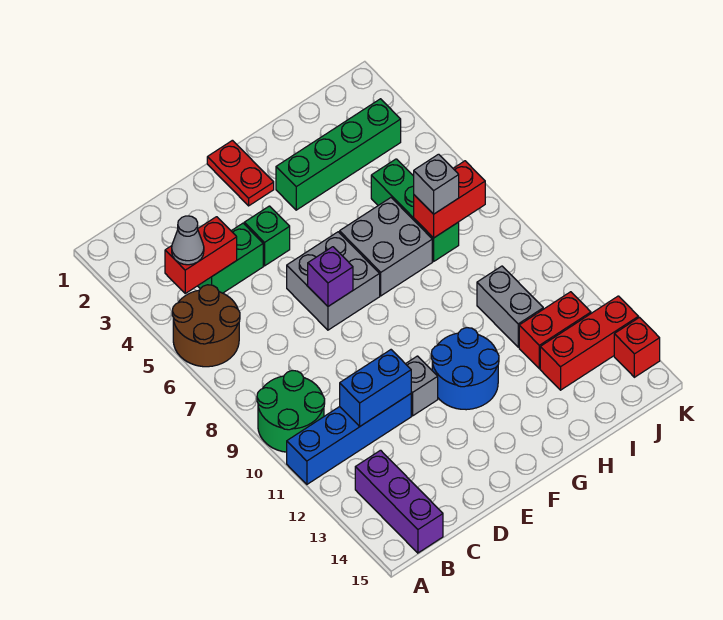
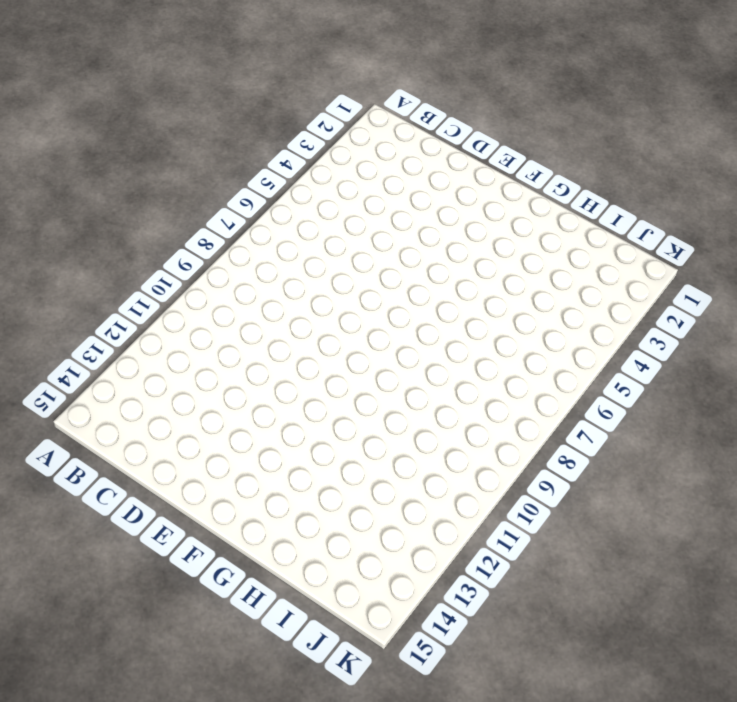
none -> brown round brick A5:B6 level 1
none -> green round brick A9:B10 level 1
none -> blue brick A11:D11 level 1

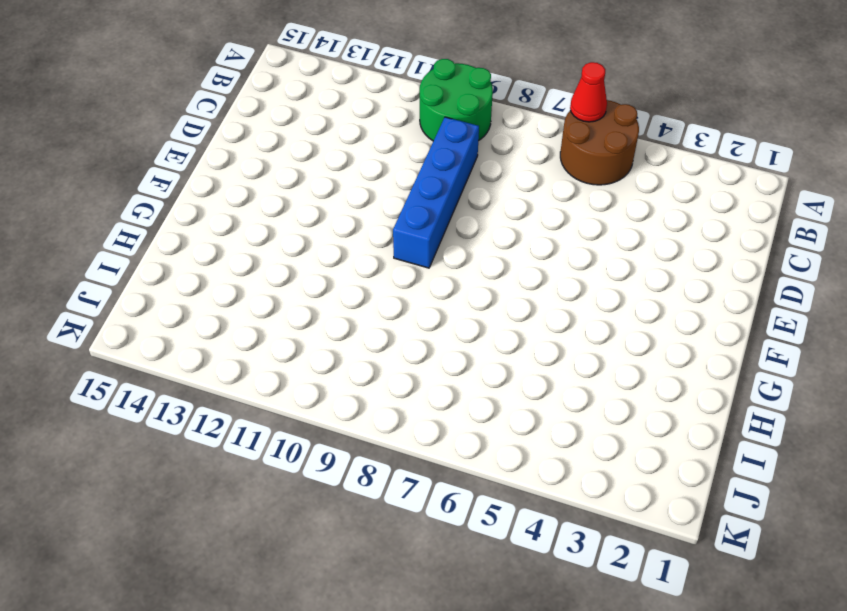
red cone A6 level 2 -> none
blue brick C9:F9 level 1 -> blue brick A11:D11 level 1
none -> purple brick B13:B15 level 1
none -> green brick C4:D4 level 1
none -> green brick E4 level 1

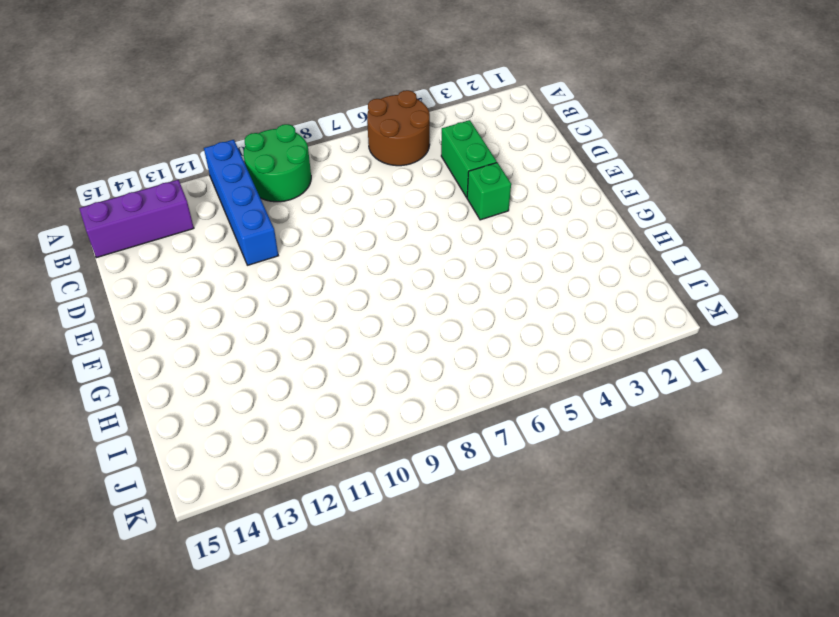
none -> grey brick E6:F7 level 1
none -> grey brick E11 level 1
none -> red plate F1:F2 level 1

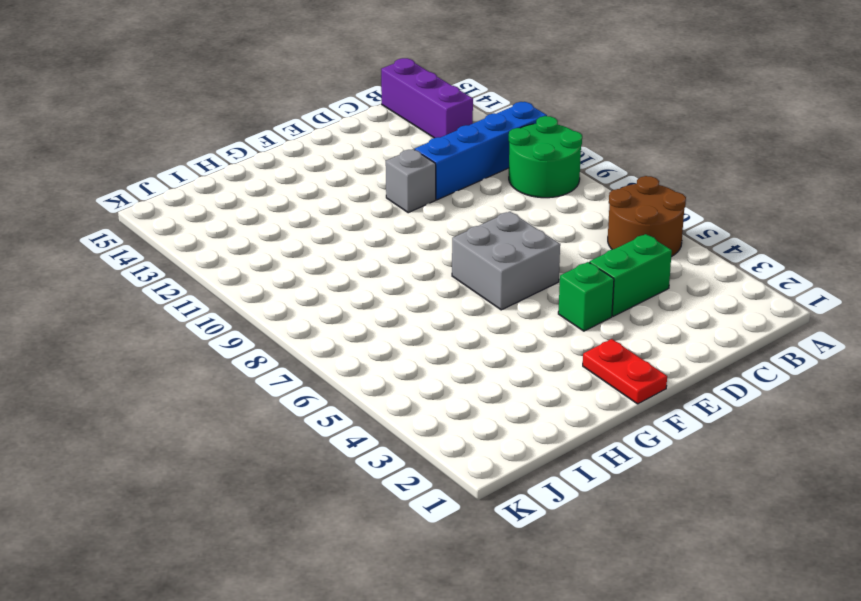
none -> blue round brick F11:G12 level 1
none -> green brick G3:J3 level 1
none -> grey brick G6:H7 level 1

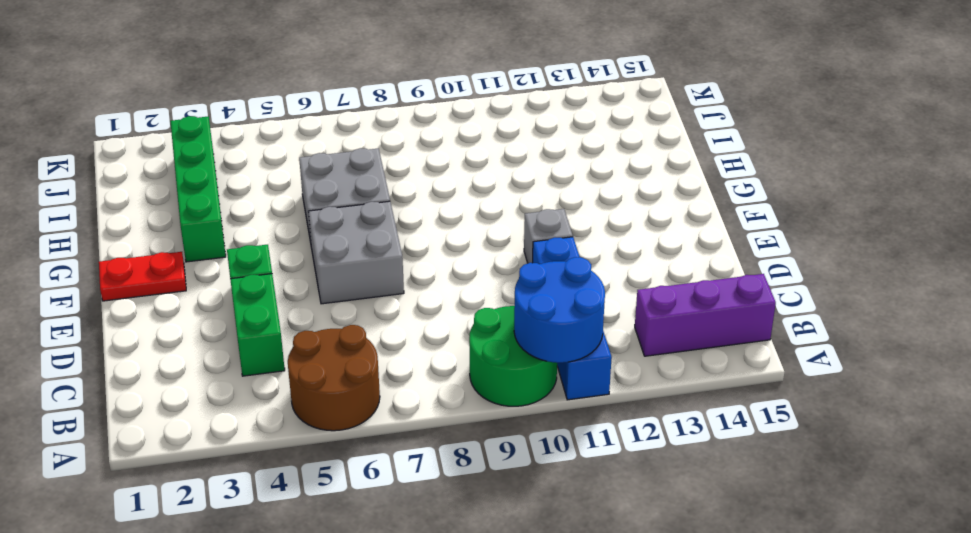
blue round brick A10:B11 level 2 -> blue round brick F11:G12 level 1
none -> green brick I5:I7 level 1
none -> grey brick I10:I11 level 1
none -> red brick I12:J12 level 1

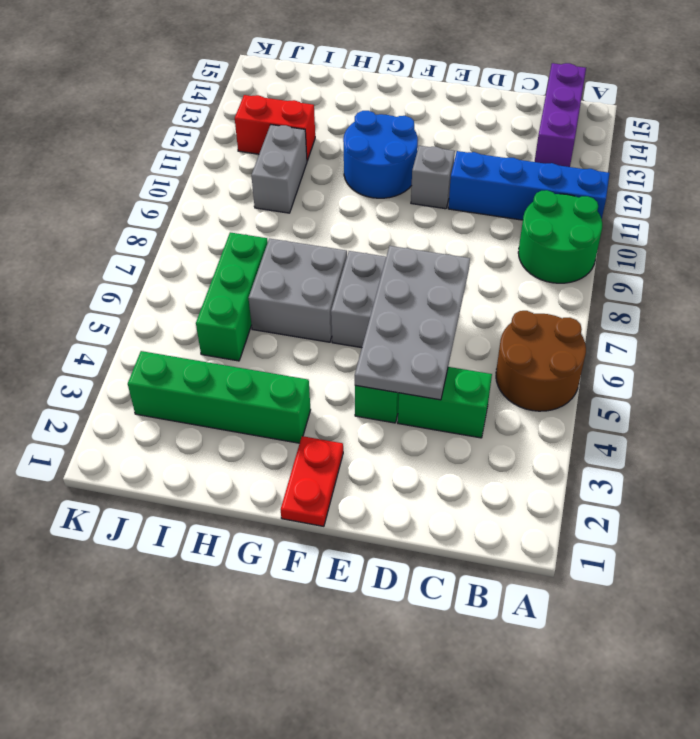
grey plate D4:E7 level 2 -> purple brick E7 level 2
none -> red brick I13:K13 level 1
none -> red brick K14 level 1
none -> red brick B4:C4 level 2

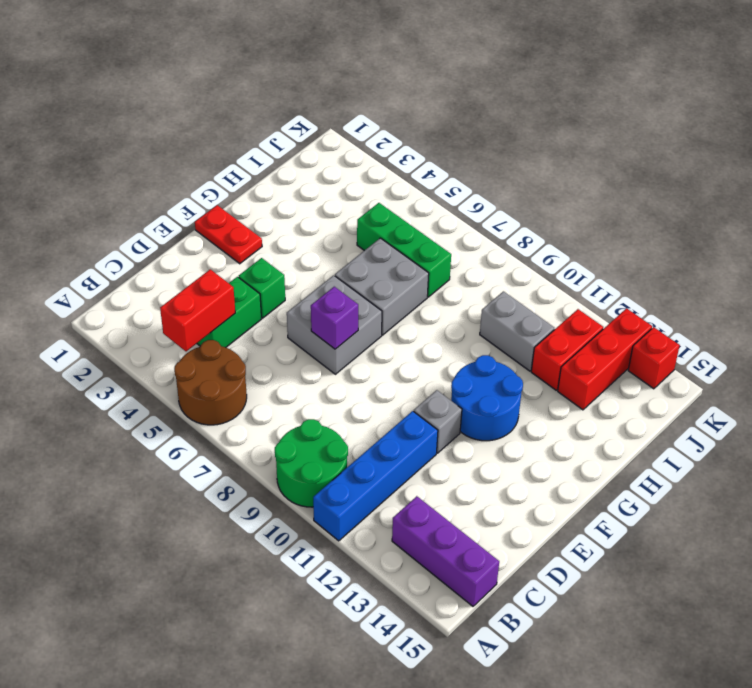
none -> green brick G3:J3 level 1
none -> blue brick C11:D11 level 2
none -> red brick I7:J7 level 2

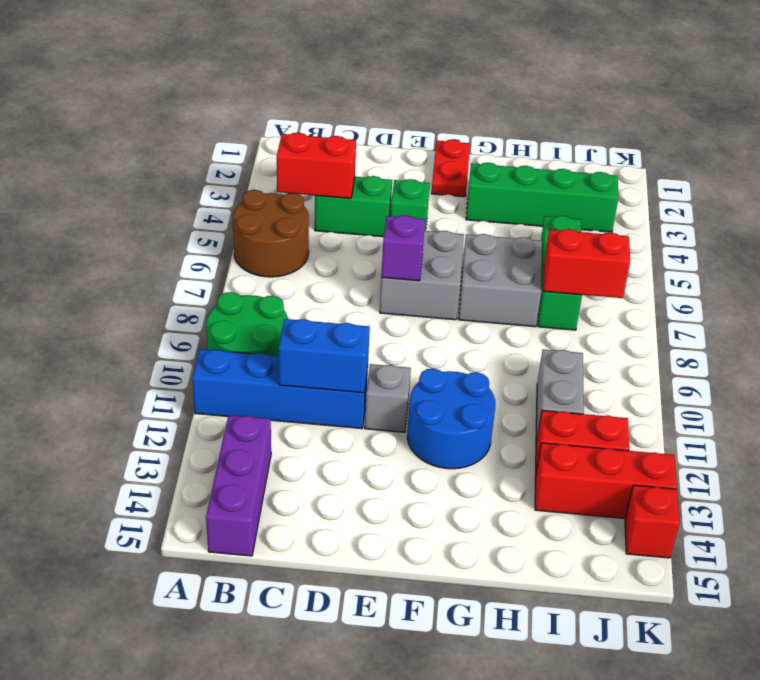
none -> grey cone B4 level 3
none -> grey brick I7 level 3

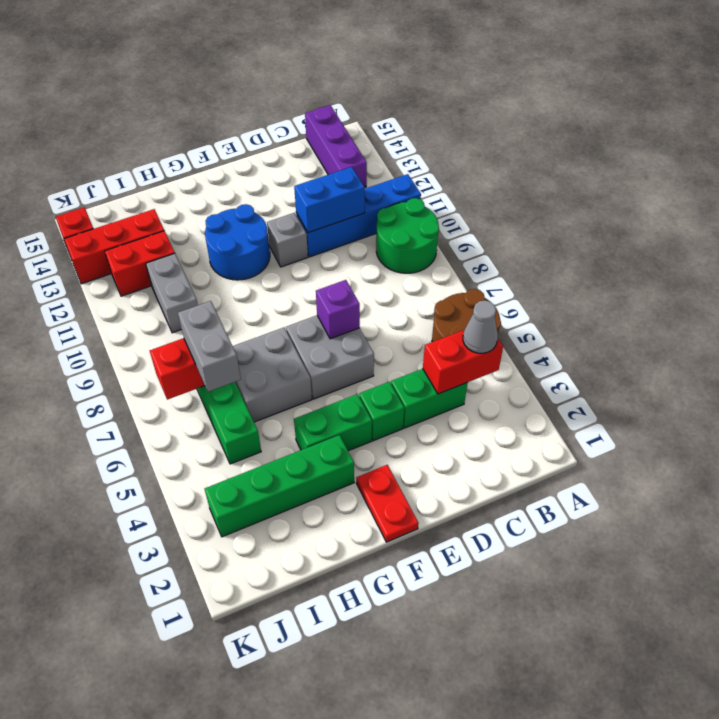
green brick F4:G4 level 1 -> none
grey brick I6:I7 level 3 -> grey brick I7 level 3

